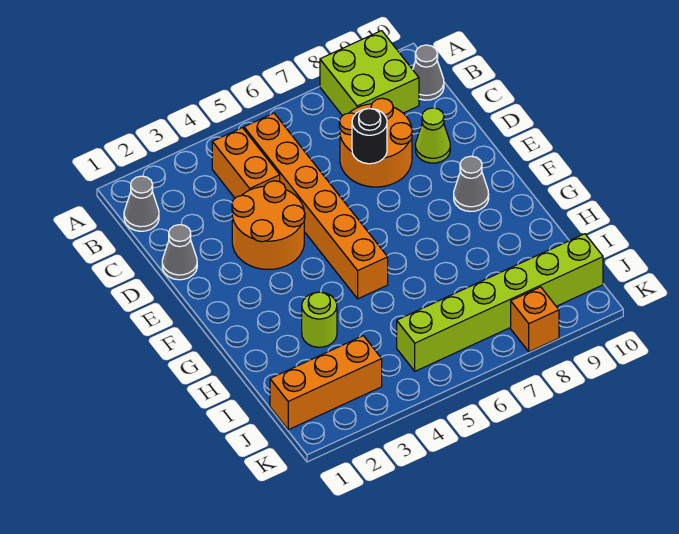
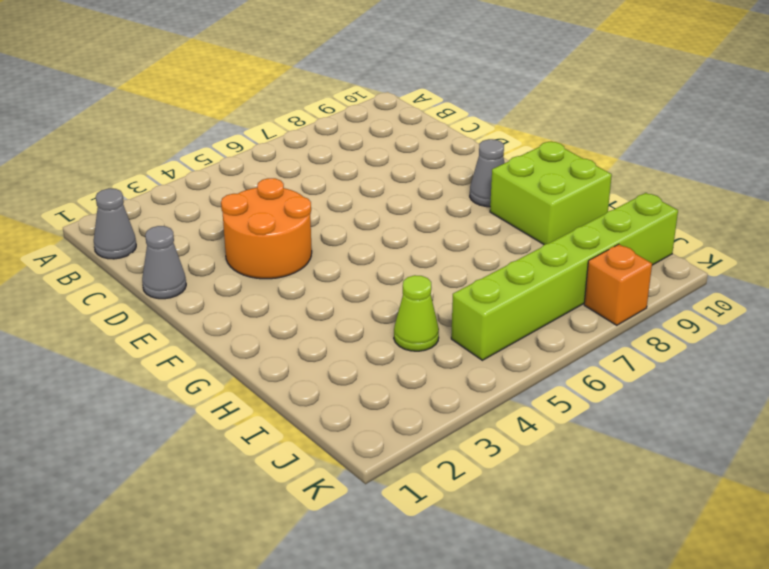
lime brick G9:H10 level 1 -> lime brick A8:B9 level 1
lime cone I4 level 1 -> lime cone D9 level 1
none -> orange brick B4:C4 level 1
none -> orange brick B5:G5 level 1
none -> grey cone B10 level 1

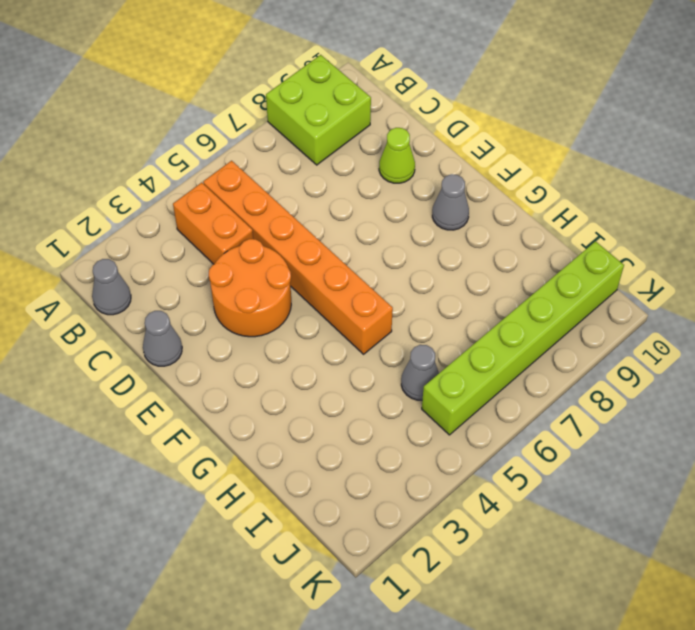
grey cone I5 level 1 -> grey cone B10 level 1
none -> orange round brick C7:D8 level 1
none -> lime round brick H3 level 1
none -> orange brick J1:J3 level 1

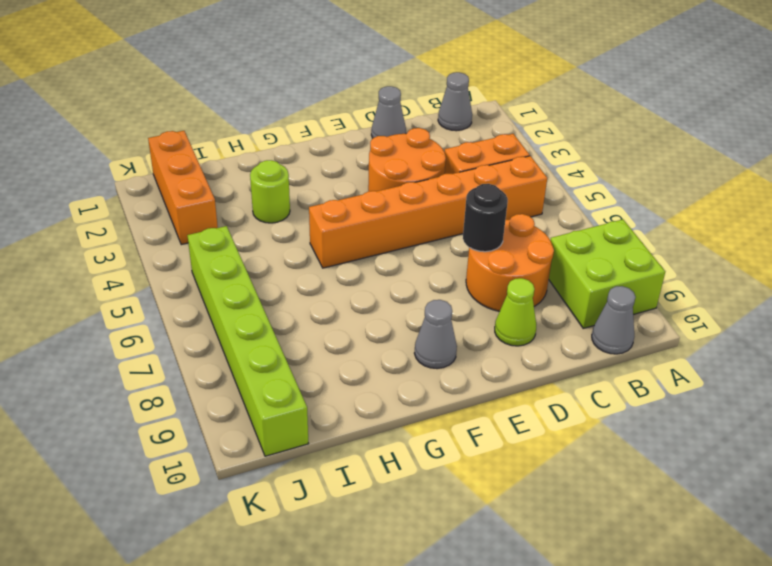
none -> orange brick K8 level 1

